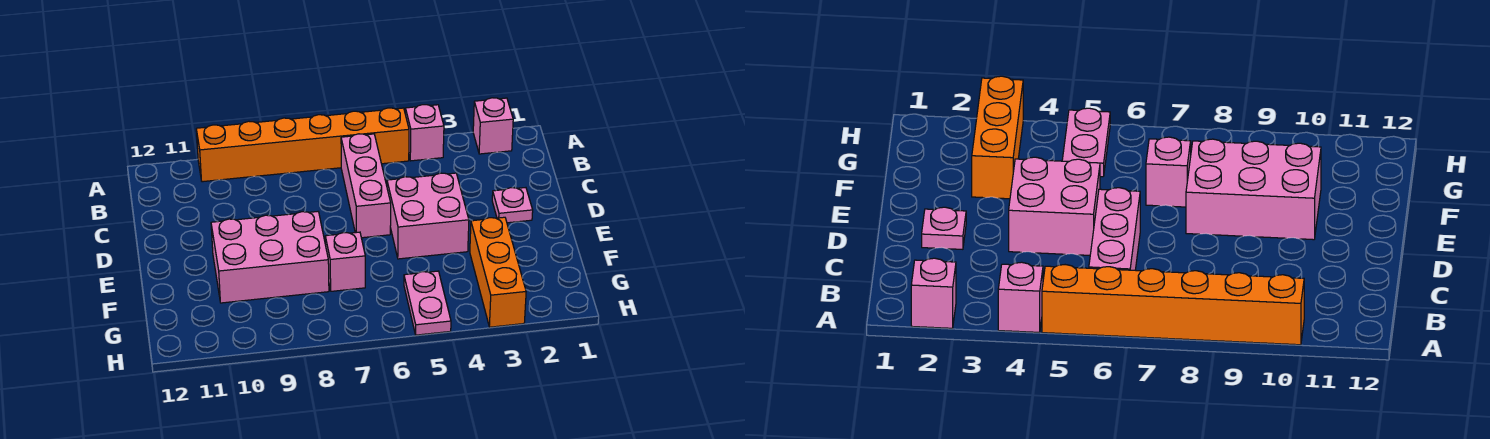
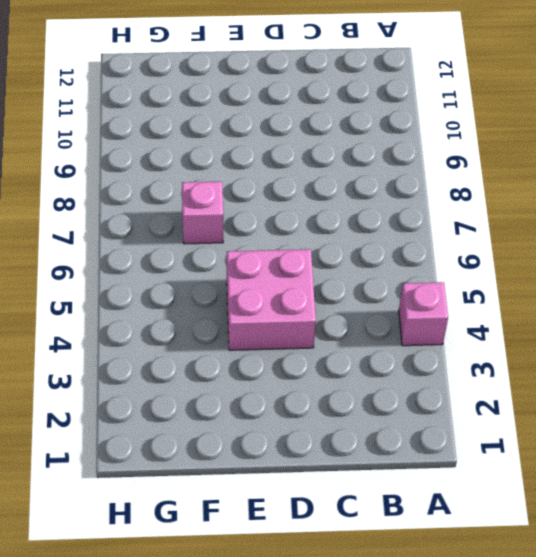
none -> pink brick A2 level 1
none -> orange brick A5:A10 level 1

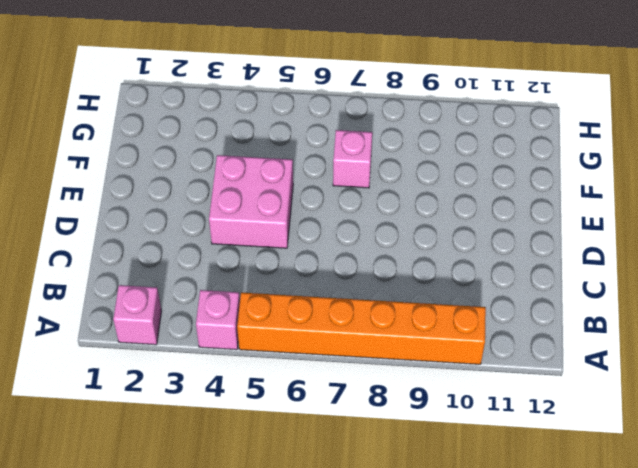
none -> pink brick B6:D6 level 1
none -> pink plate D2 level 1

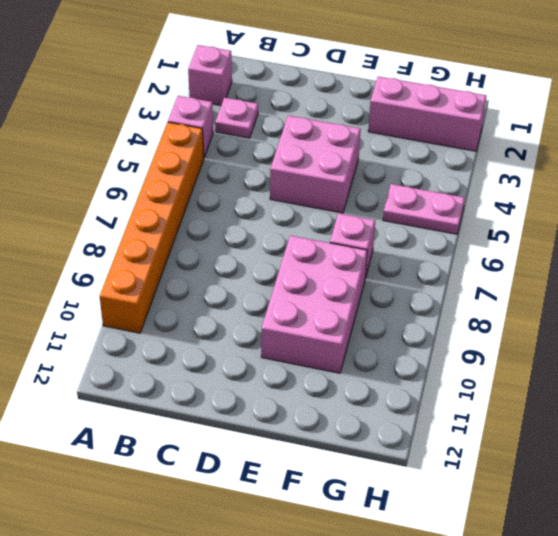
pink plate B3 level 1 -> pink plate D2 level 1
pink brick F2:H2 level 1 -> pink brick B6:D6 level 1
none -> orange brick F3:H3 level 1

